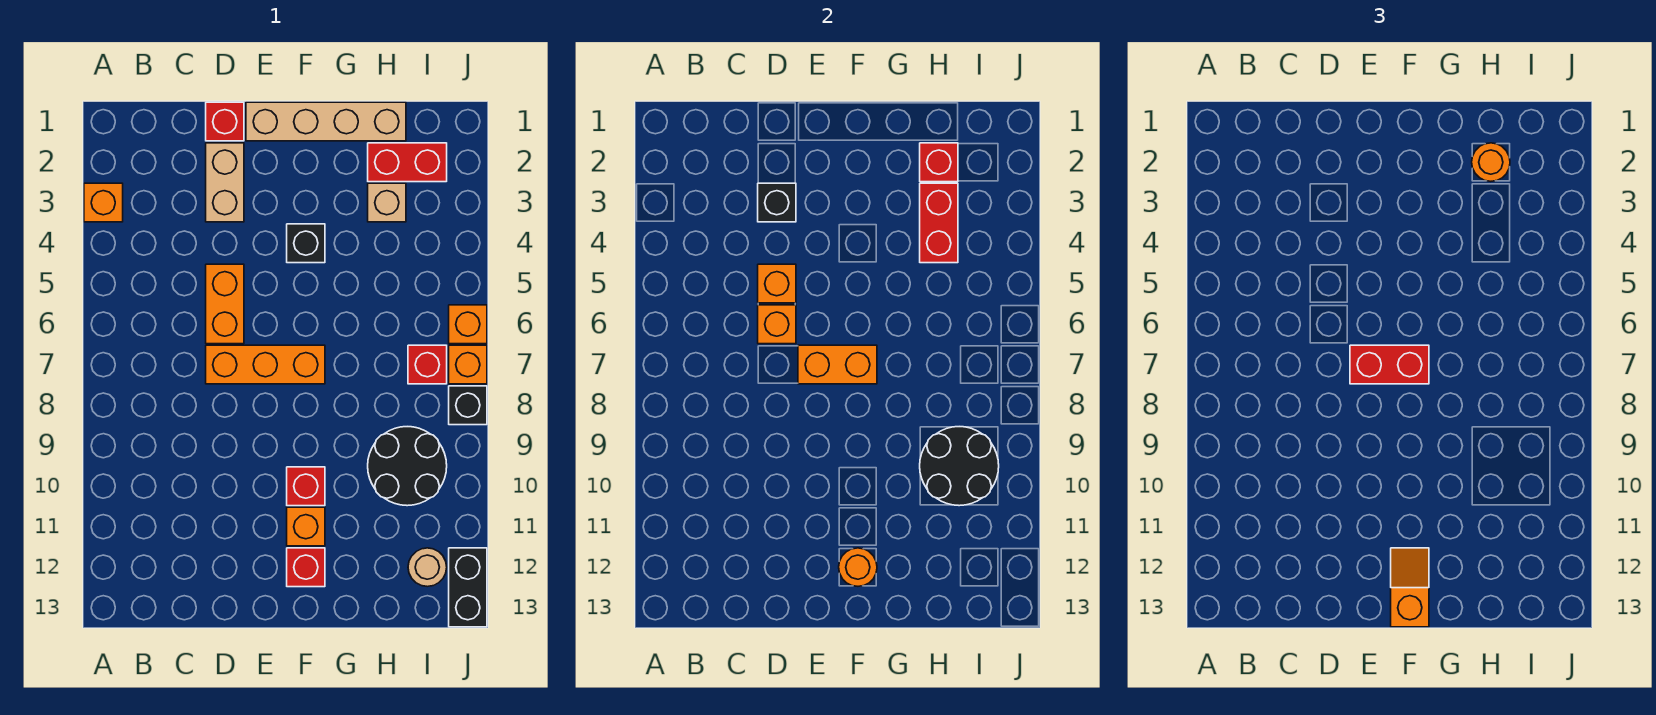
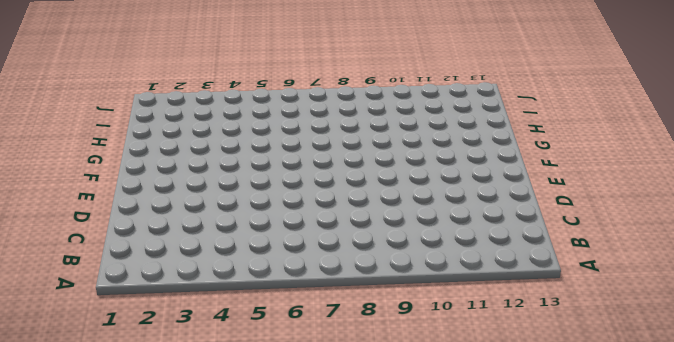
none -> orange brick A3 level 1
none -> red brick D1 level 1
none -> tan brick D2:D3 level 1
none -> orange brick D5:D6 level 1

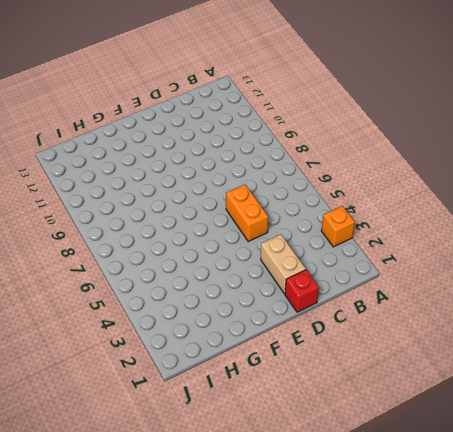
none -> orange brick D7:F7 level 1
none -> tan brick E1:H1 level 1
none -> black brick F4 level 1
none -> red brick F10 level 1

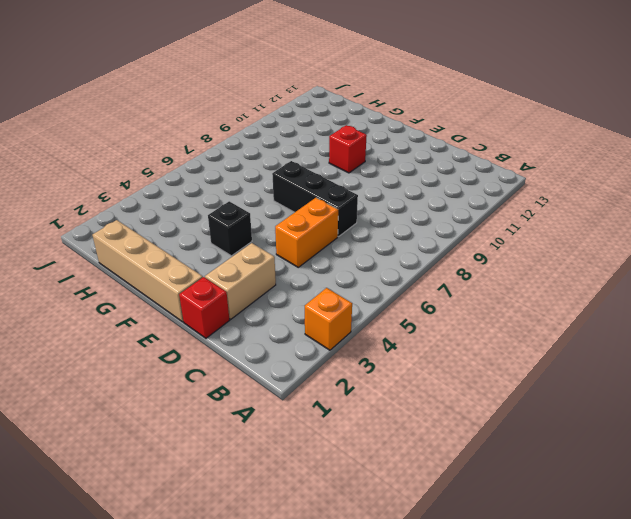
black brick D7:F7 level 1 -> orange brick D7:F7 level 1
none -> orange brick F11 level 1
none -> red brick F12 level 1
none -> red brick H2:I2 level 1
none -> tan brick H3 level 1

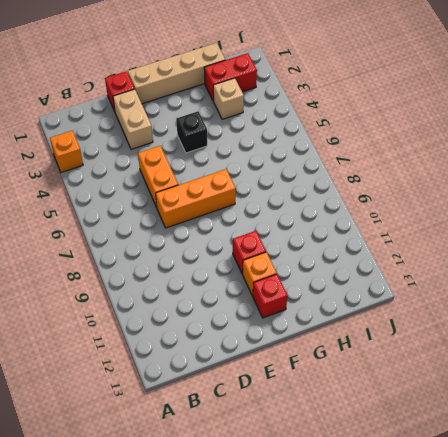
none -> black round brick H9:I10 level 1
none -> red brick I7 level 1
none -> tan round brick I12 level 1
none -> orange brick J6 level 1

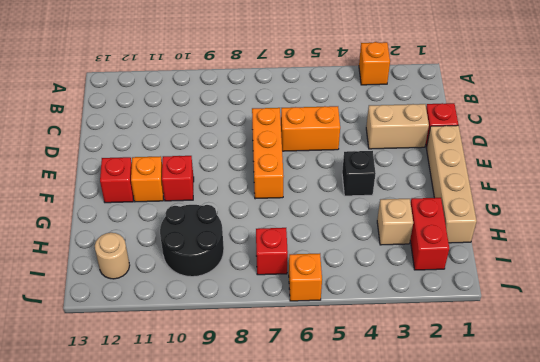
none -> orange brick J7 level 1
none -> black brick J8 level 1
none -> black brick J12:J13 level 1
none -> black brick D3 level 2

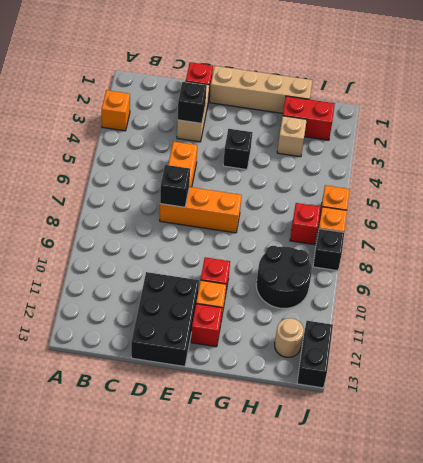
black brick D7 level 2 -> none
black brick D11:E13 level 1 -> none
none -> orange brick D5 level 2
none -> orange brick D6 level 2
none -> orange brick E7:F7 level 2
none -> orange round brick F12 level 2

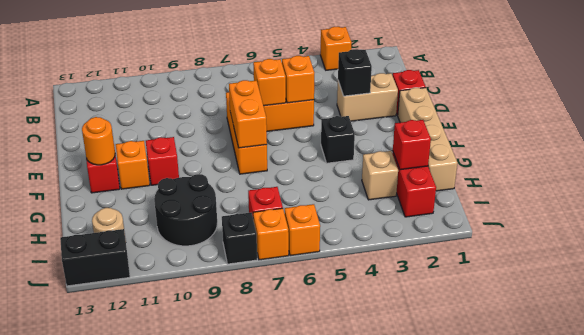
none -> red brick H3:H4 level 2
none -> black round brick H9:I10 level 2
none -> red brick E7:F7 level 3
none -> orange slope F12:F13 level 3 top 13

